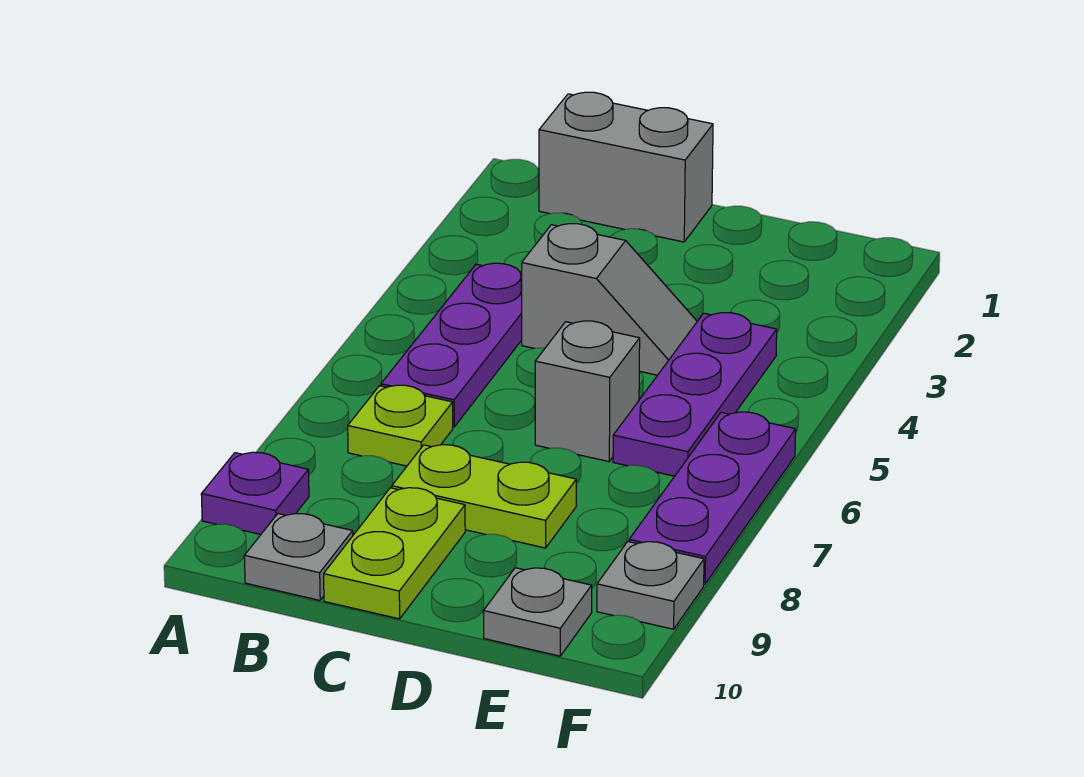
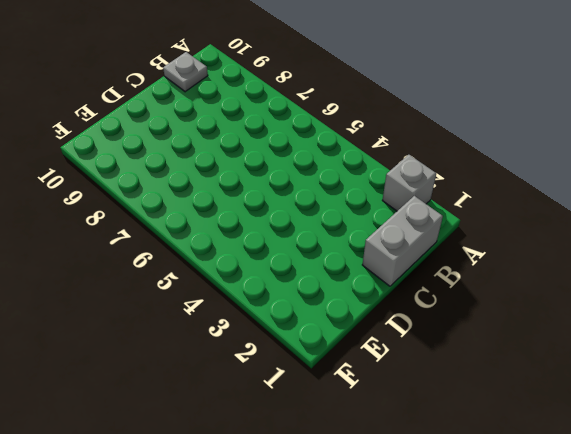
grey brick A2 level 1 -> grey brick D6 level 1
none -> purple plate A9 level 1
none -> purple plate B4:B6 level 1
none -> lime plate B7 level 1

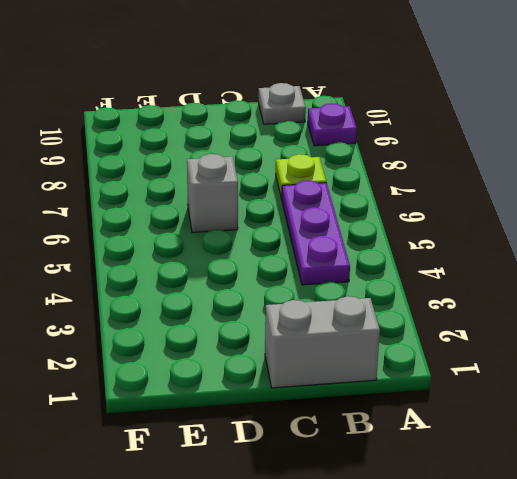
none -> grey slope C4:D4 level 1 top C
none -> lime plate C8:D8 level 1
none -> lime plate C9:C10 level 1

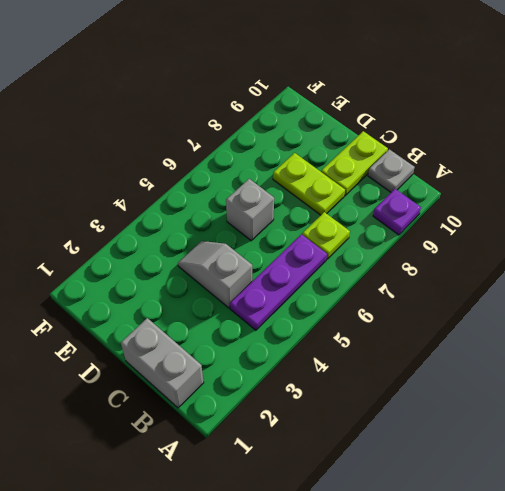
none -> purple plate E4:E6 level 1
none -> grey plate E10 level 1
none -> purple plate F6:F8 level 1

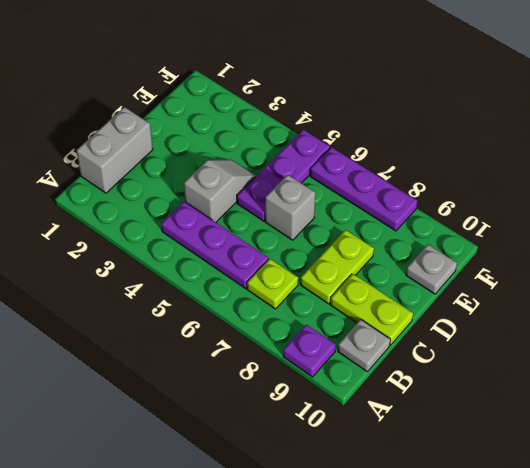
purple plate D5:F5 level 1 -> purple plate E4:E6 level 1
none -> grey plate F9 level 1

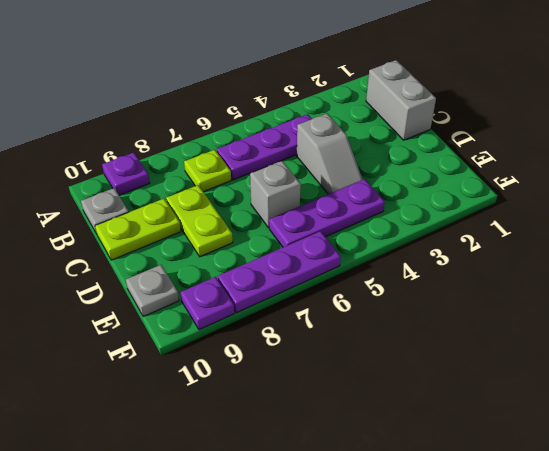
purple plate F9 level 1 -> grey plate F9 level 1

